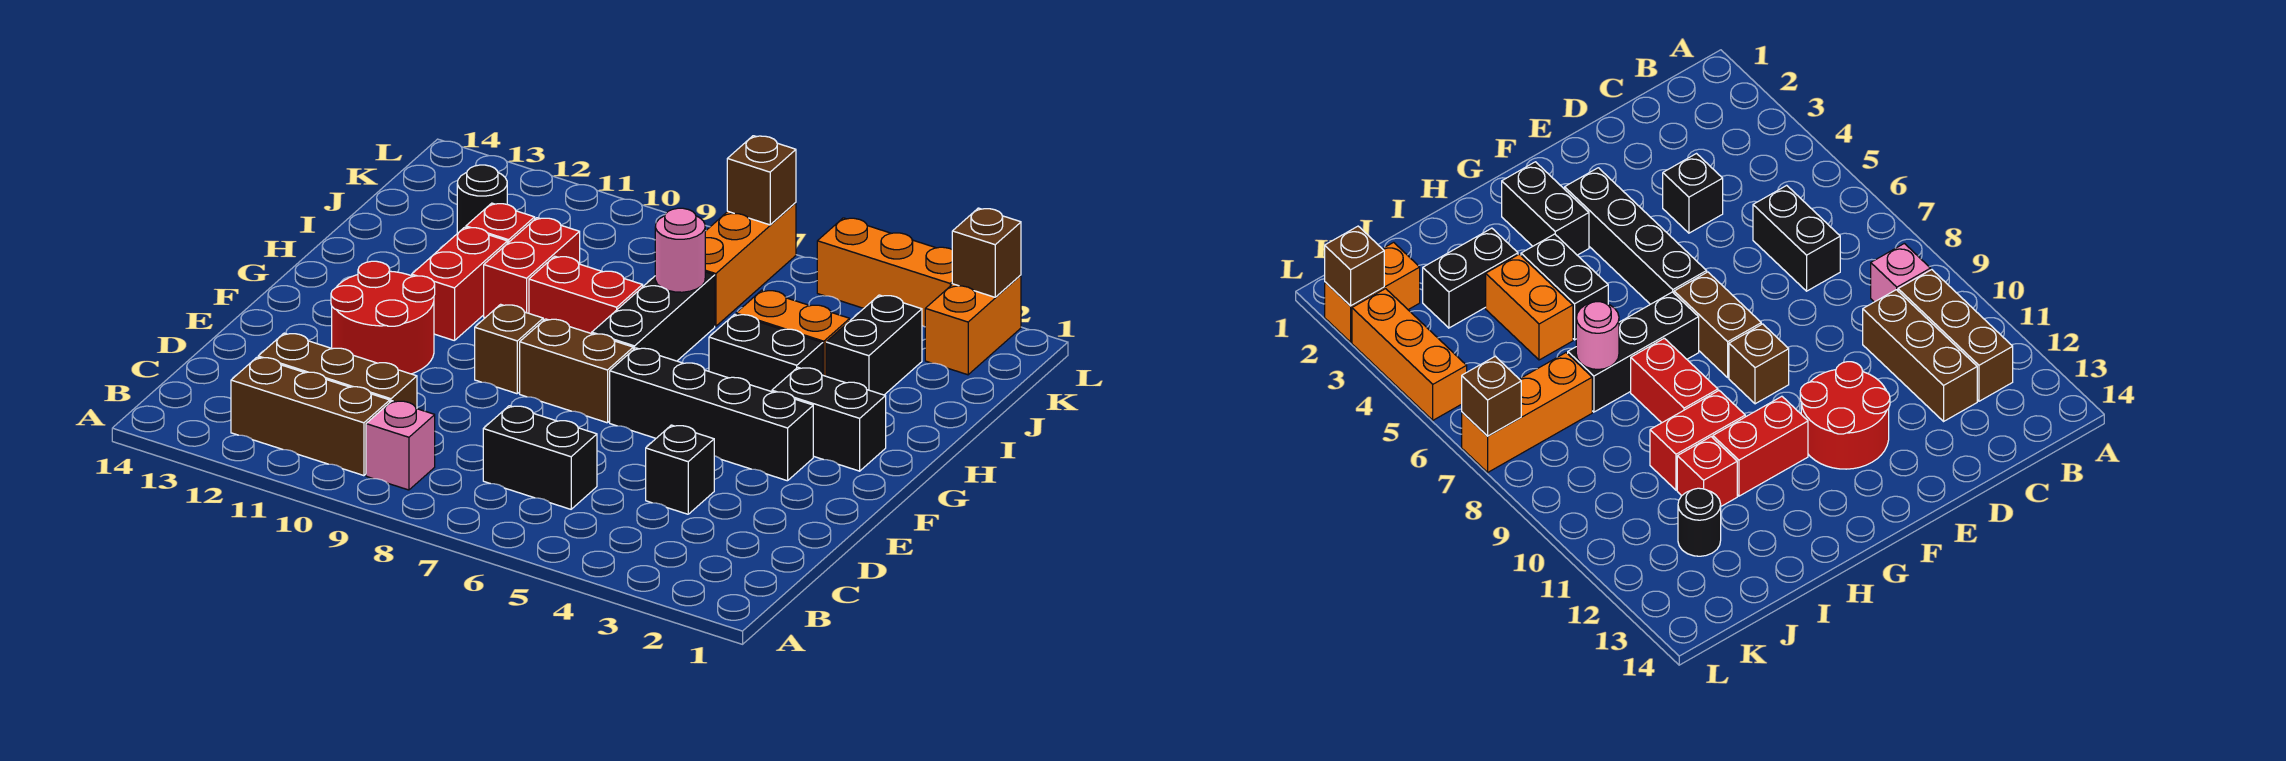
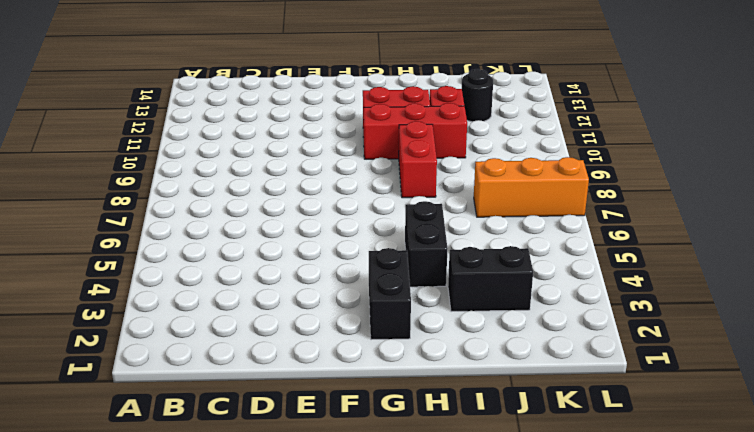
red brick G10:I10 level 1 -> red brick H10:I10 level 1
none -> pink brick B9 level 1
none -> brown brick B10:B12 level 1
none -> black brick C6:C7 level 1

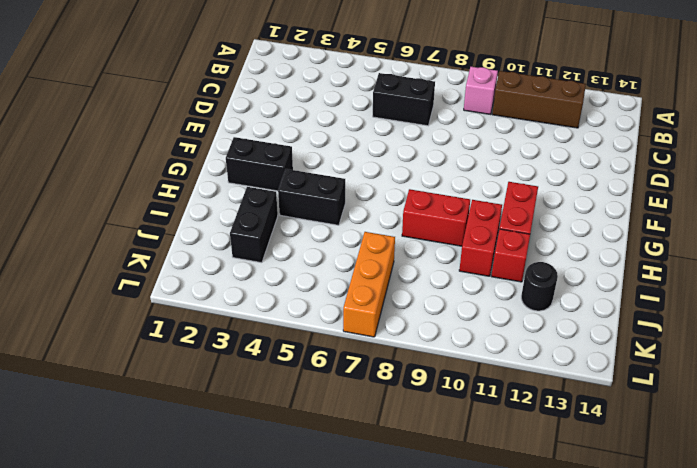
none -> brown brick C10:C12 level 1
none -> black brick D4 level 1
none -> red round brick E11:F12 level 1

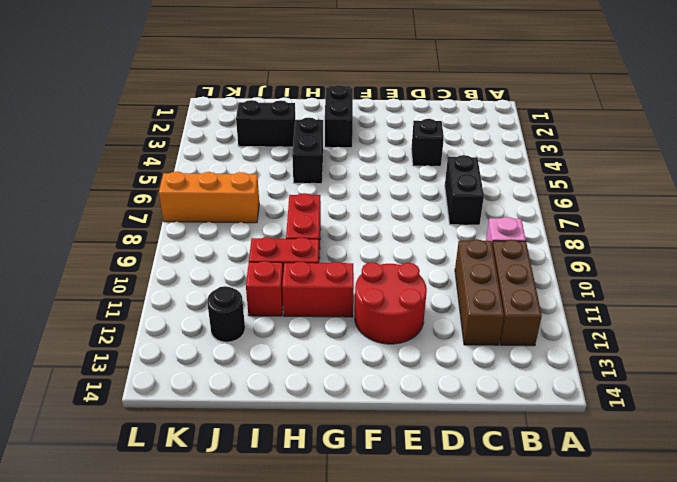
none -> black brick F3:F6 level 1
none -> brown brick F7:F8 level 1
none -> brown brick F9 level 1

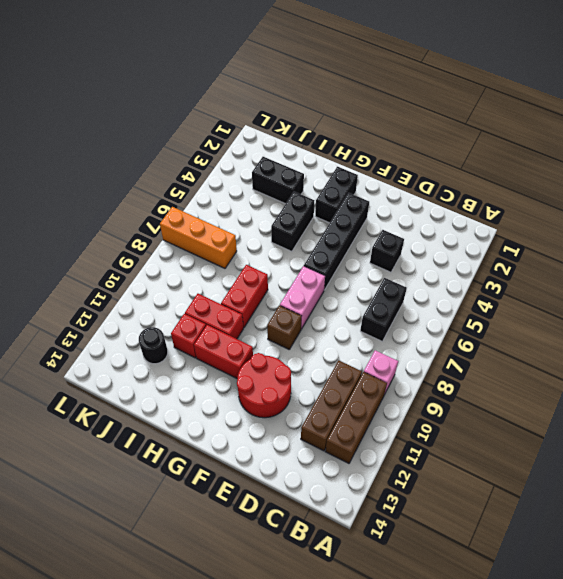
pink brick F7:F8 level 1 -> brown brick F7:F8 level 1
none -> black brick G7:I7 level 1
none -> orange brick I4:I5 level 1
none -> orange brick K2:L2 level 1

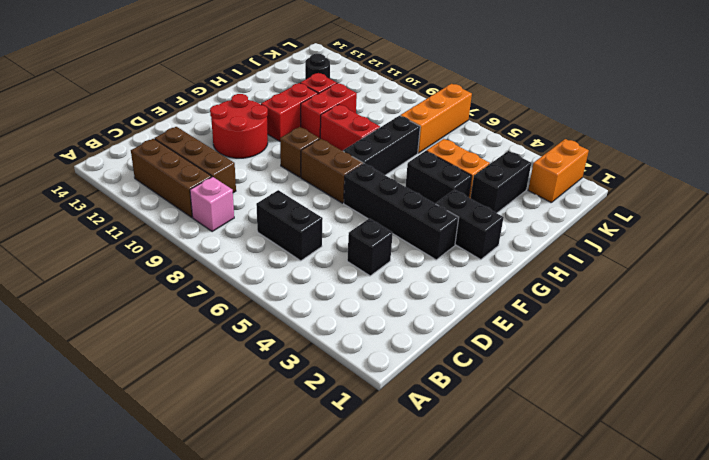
none -> orange brick L3:L5 level 1
none -> pink round brick I7 level 2
none -> brown brick L2 level 2

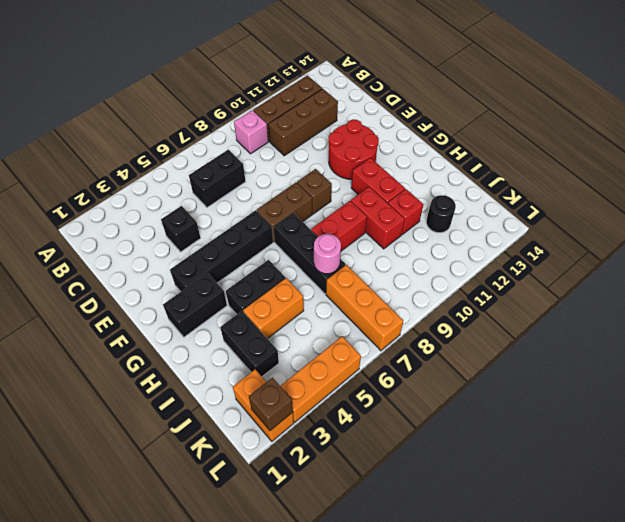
none -> brown brick L7 level 2

